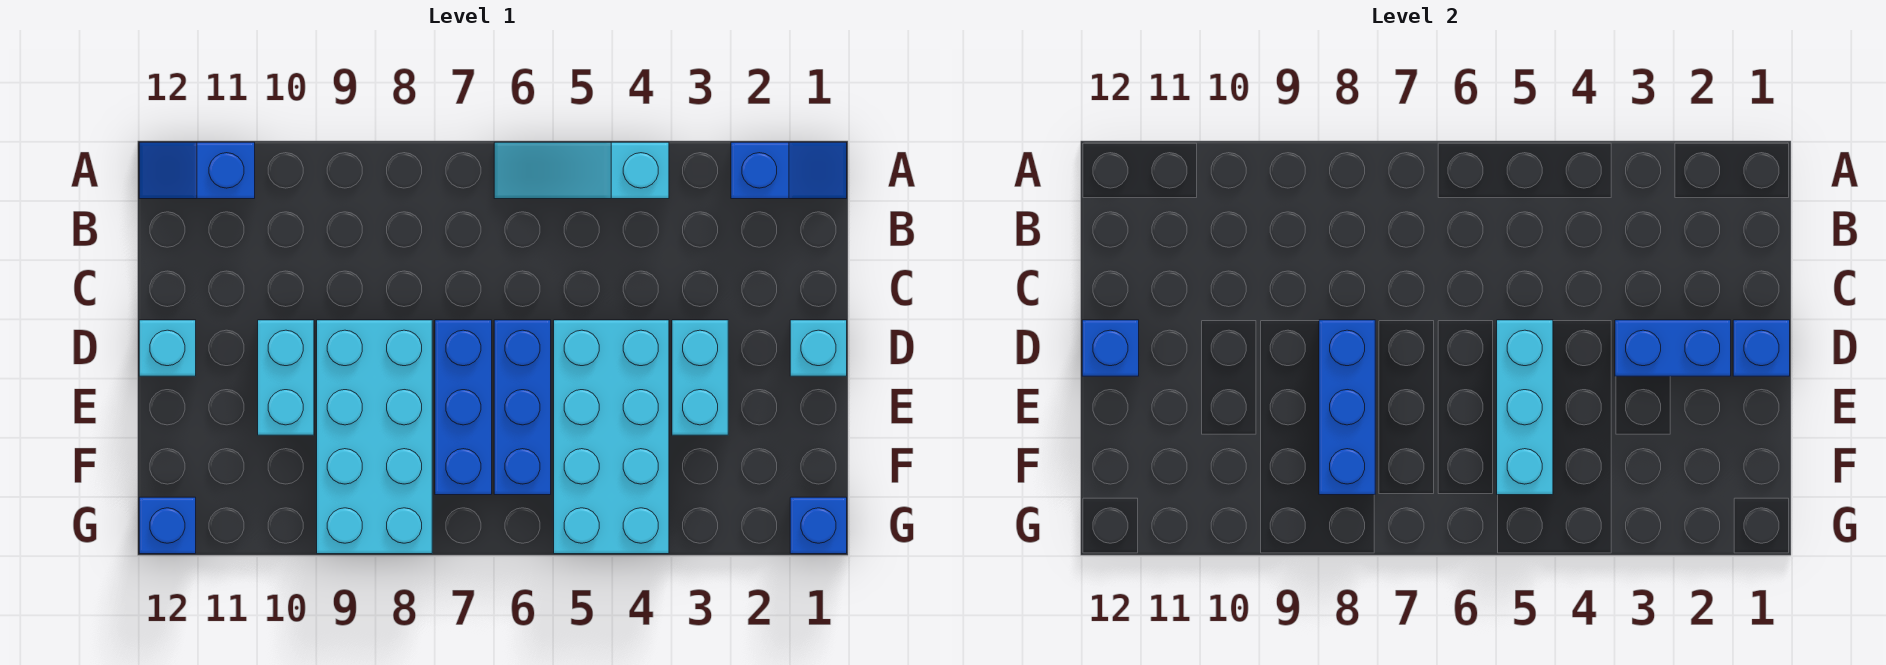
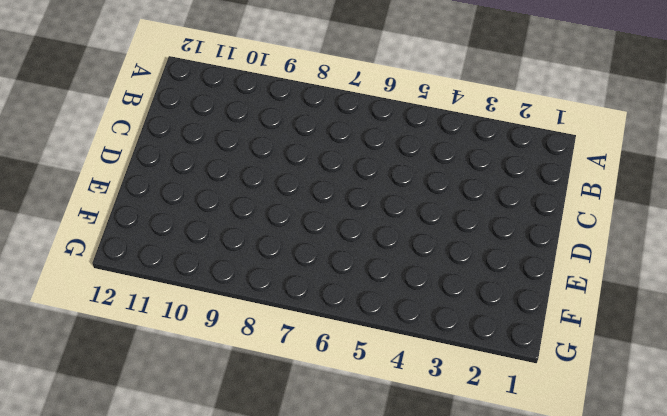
none -> blue slope A1:A2 level 1 top 2
none -> cyan slope A4:A6 level 1 top 4
none -> blue slope A11:A12 level 1 top 11

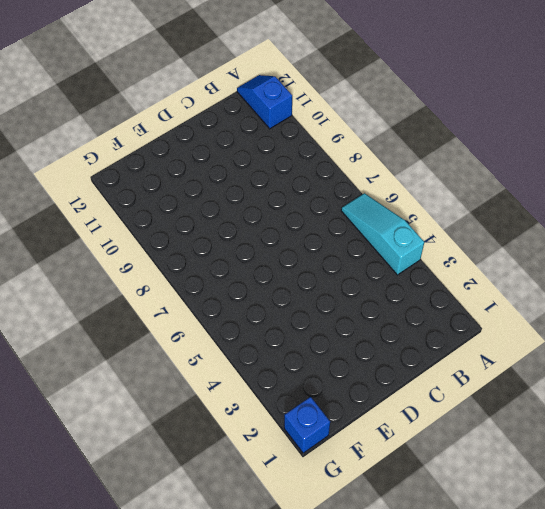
none -> blue slope A1:A2 level 1 top 2
none -> cyan brick D1 level 1
none -> cyan brick D3:E3 level 1

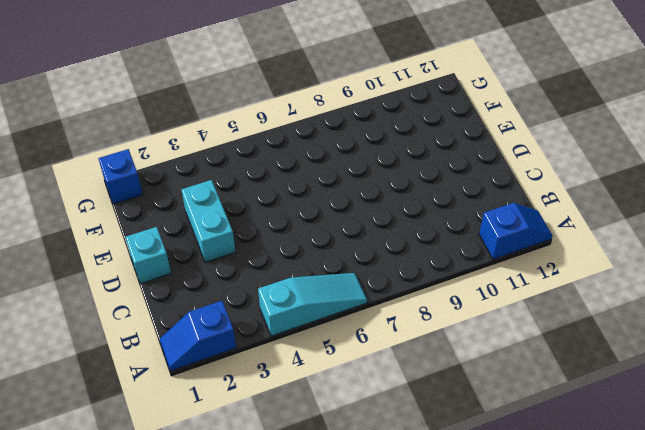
none -> cyan brick D4:G5 level 1
none -> blue brick D6:F6 level 1
none -> blue brick D7:F7 level 1

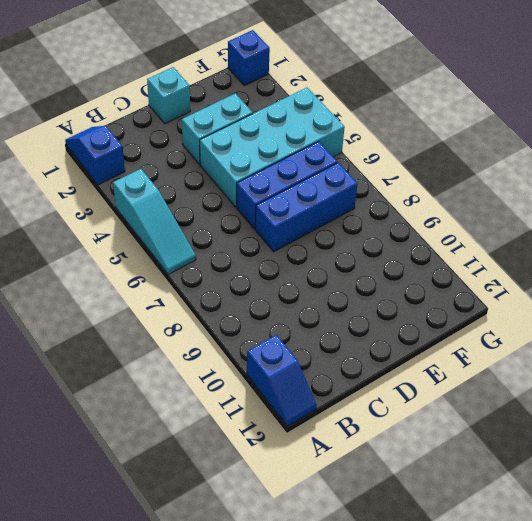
none -> cyan brick D8:G9 level 1
none -> cyan brick D10:E10 level 1
none -> cyan brick D12 level 1

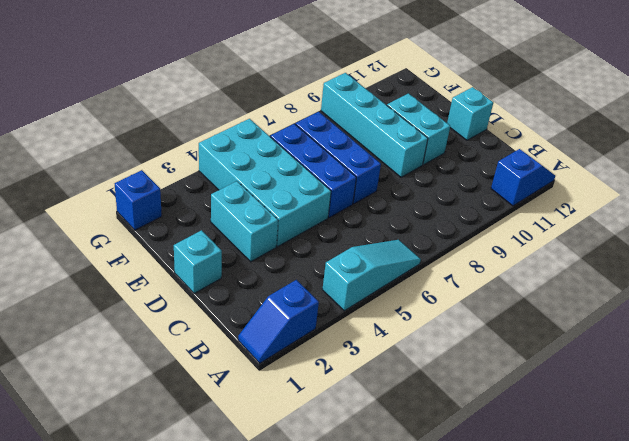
cyan brick D9:G9 level 1 -> cyan brick D8:G9 level 1
none -> blue brick G12 level 1
none -> blue brick D1 level 2
none -> blue brick D2:D3 level 2

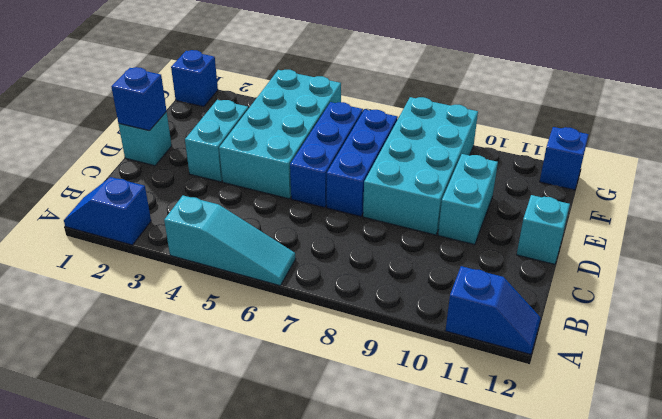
none -> blue brick D2:D3 level 2
none -> cyan brick D5:F5 level 2
none -> blue brick D8:F8 level 2

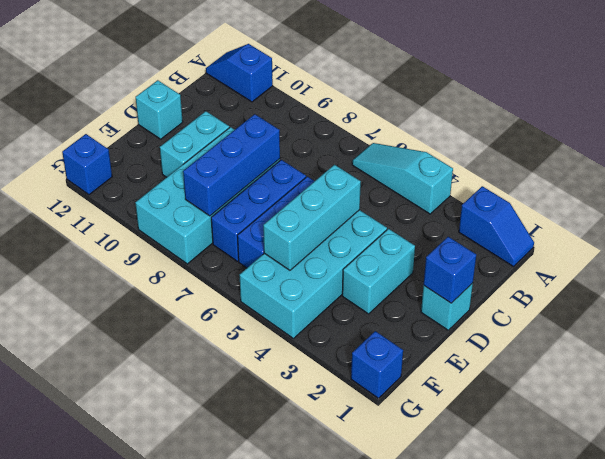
none -> blue brick D2:D3 level 2
none -> blue brick D12 level 2

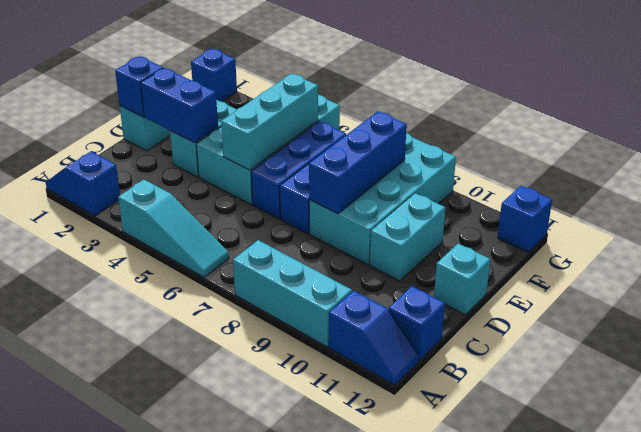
cyan brick A8:A10 level 1 -> none
blue brick B12 level 1 -> blue brick D12 level 2

